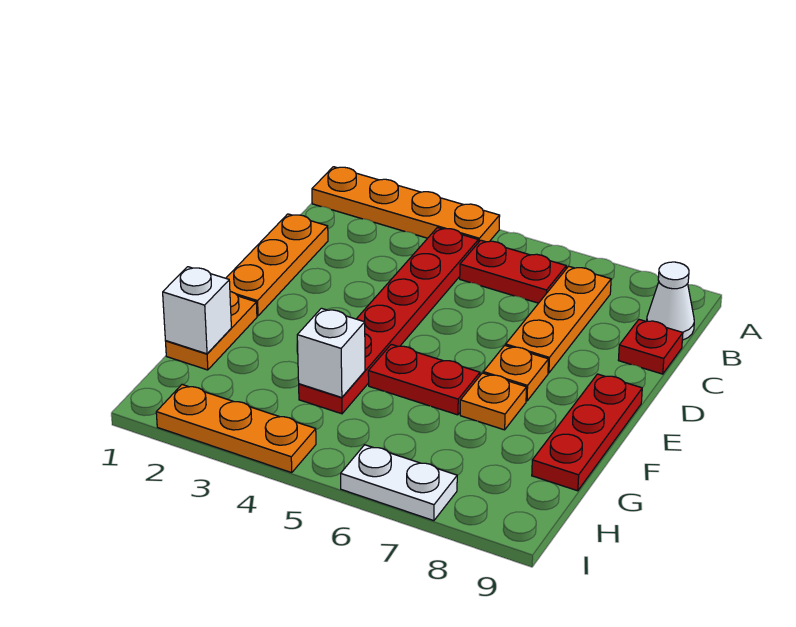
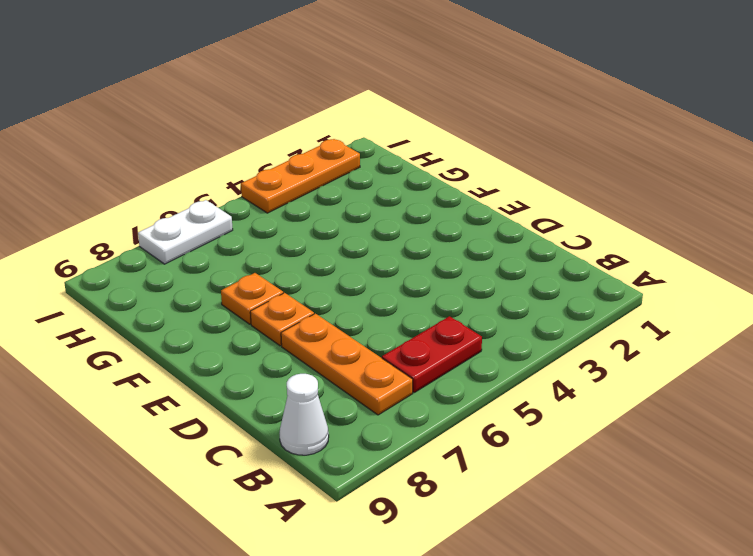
none -> orange plate A1:A4 level 1
none -> red plate B4:G4 level 1
none -> orange plate C1:E1 level 1

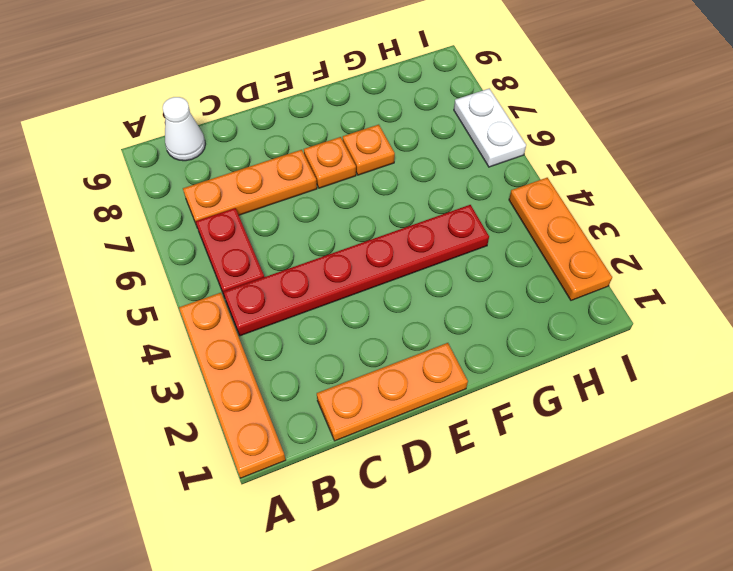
none -> red plate C9 level 1
none -> red plate E9:G9 level 1
none -> orange plate F1:G1 level 1

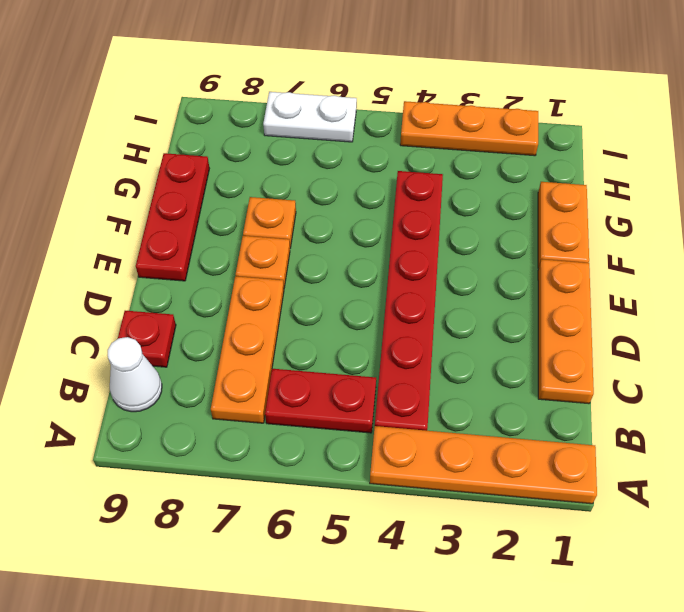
none -> red plate F5:F6 level 1
none -> white brick G1 level 2
none -> white brick G4 level 2

